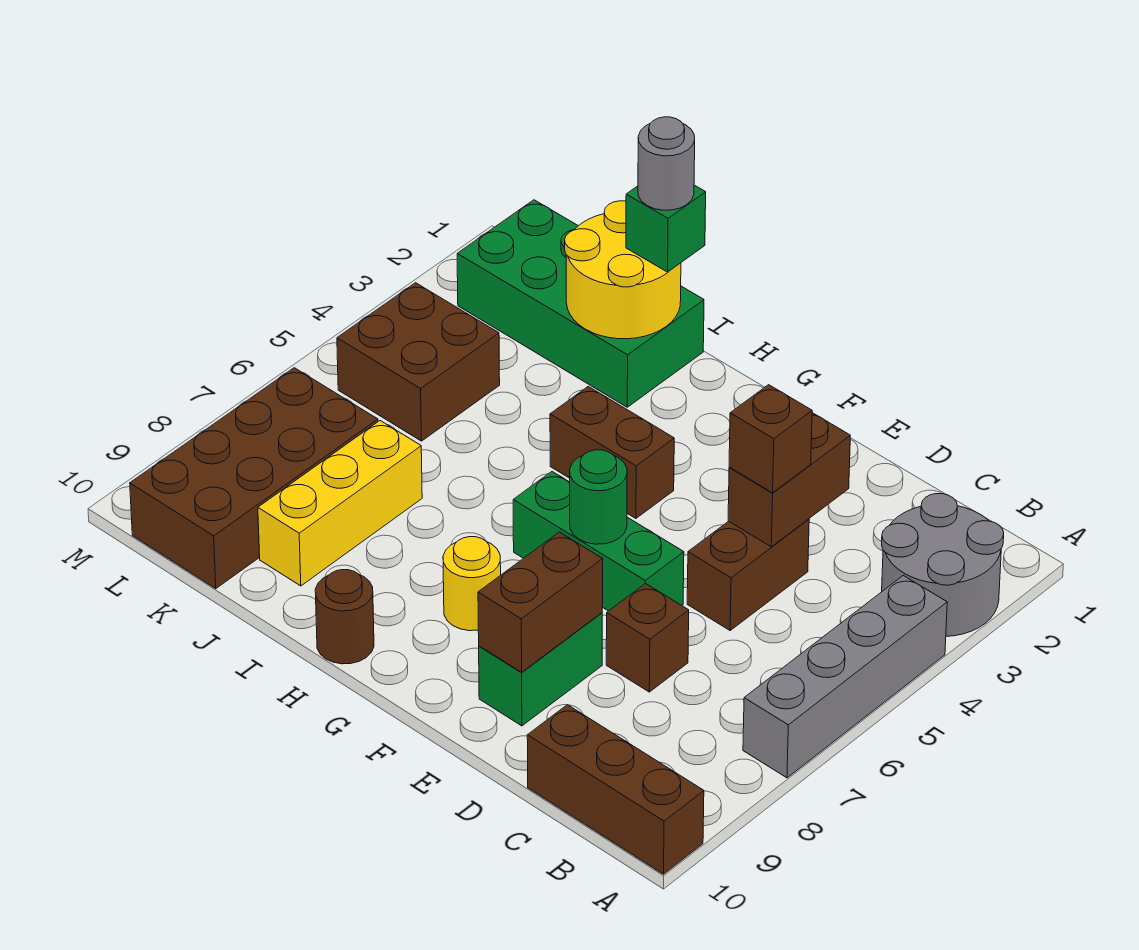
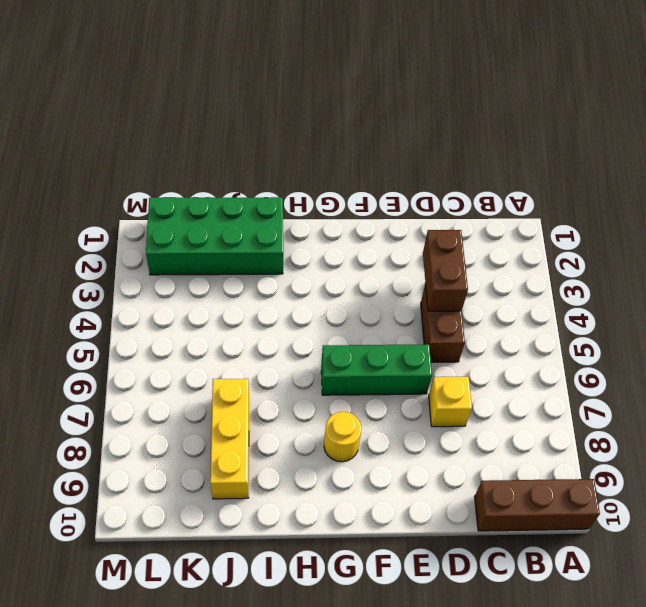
yellow brick D7 level 1 -> brown brick D7 level 1
none -> grey round brick A2:B3 level 1
none -> grey brick A4:A7 level 1
none -> green brick E8:E9 level 1

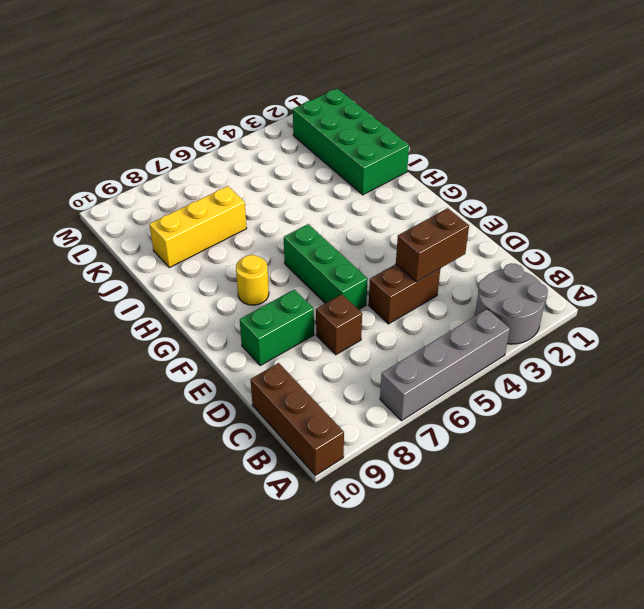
none -> brown brick G4:H4 level 1
none -> brown round brick H10 level 1
none -> brown brick K4:L5 level 1

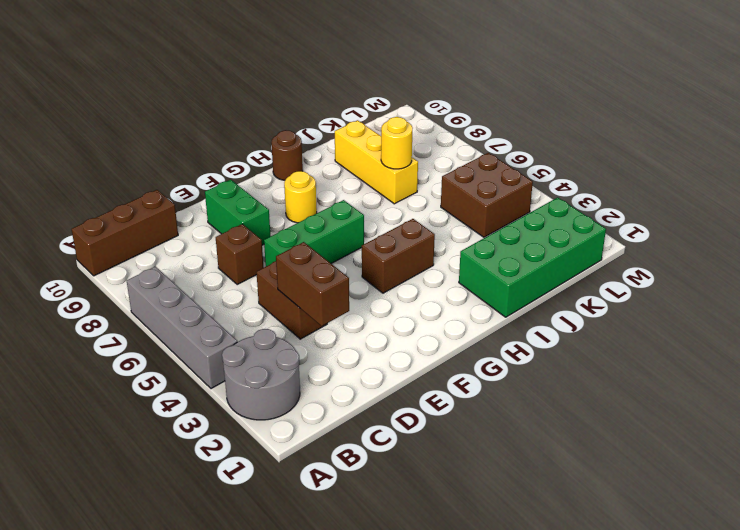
yellow round brick J7 level 2 -> none
none -> brown brick K7:L10 level 1
none -> brown brick E8:E9 level 2
none -> green round brick F6 level 2

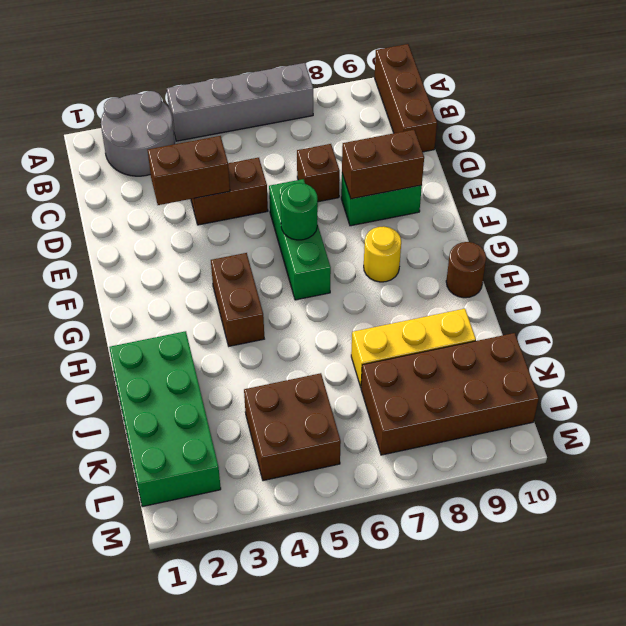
none -> yellow round brick I1:J2 level 2
none -> brown brick D4 level 3
none -> green brick I1 level 3

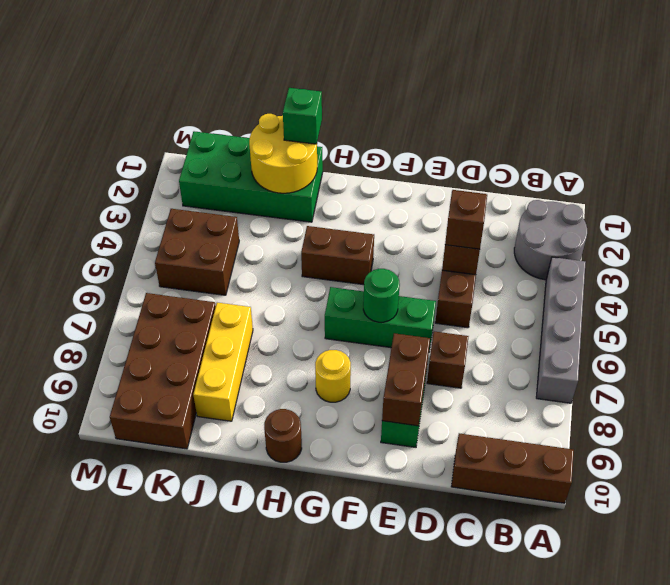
none -> grey round brick I1 level 4

